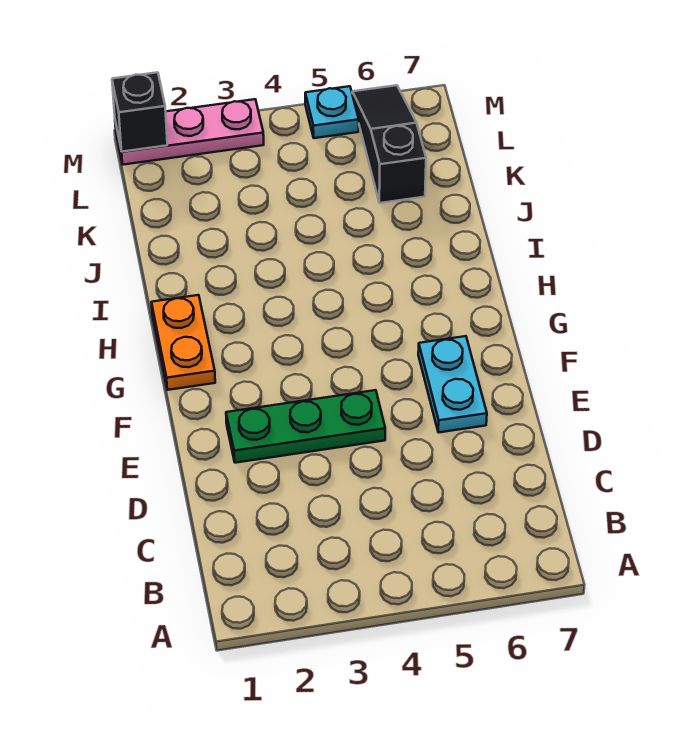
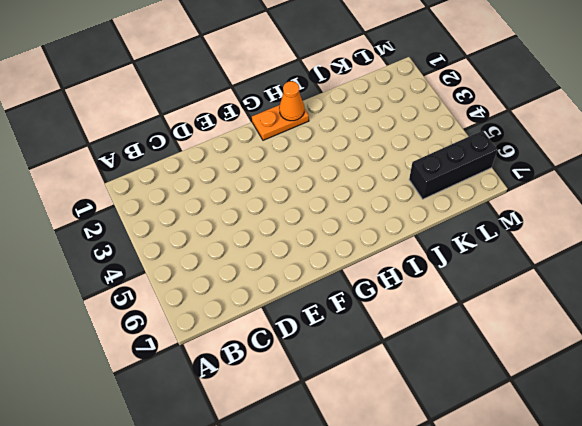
orange cone H1 level 2 -> none
black brick K6:M6 level 1 -> black slope K6:M6 level 1 top K
none -> green plate E2:E4 level 1
none -> cyan plate E6:F6 level 1

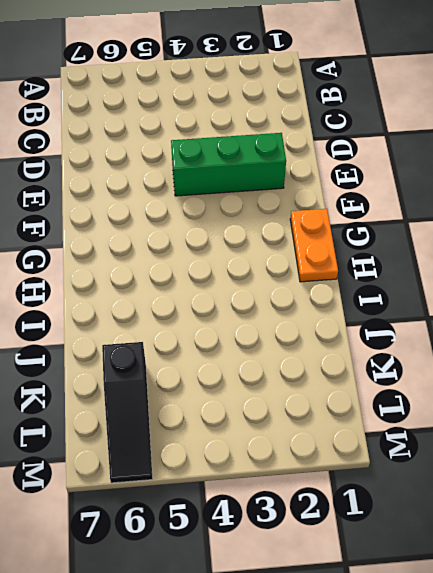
green brick E2:E4 level 1 -> green plate E2:E4 level 1
none -> cyan plate E6:F6 level 1
none -> pink plate M1:M3 level 1

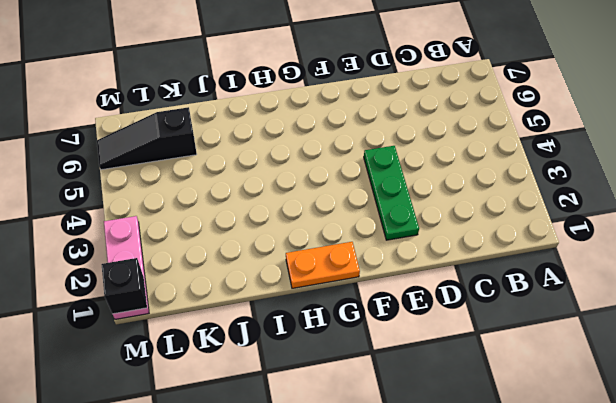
none -> cyan plate E6:F6 level 1
none -> cyan plate M5 level 1

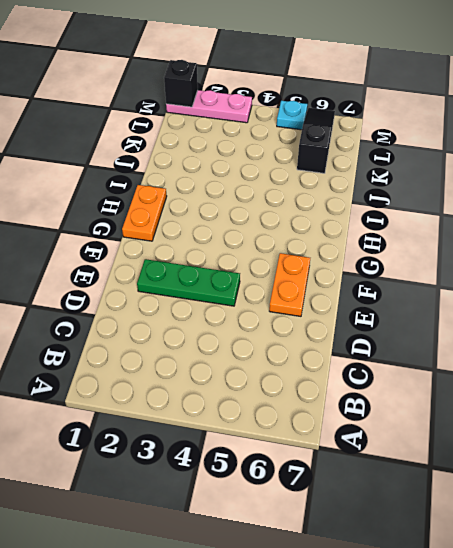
orange plate E6:F6 level 1 -> cyan plate E6:F6 level 1

